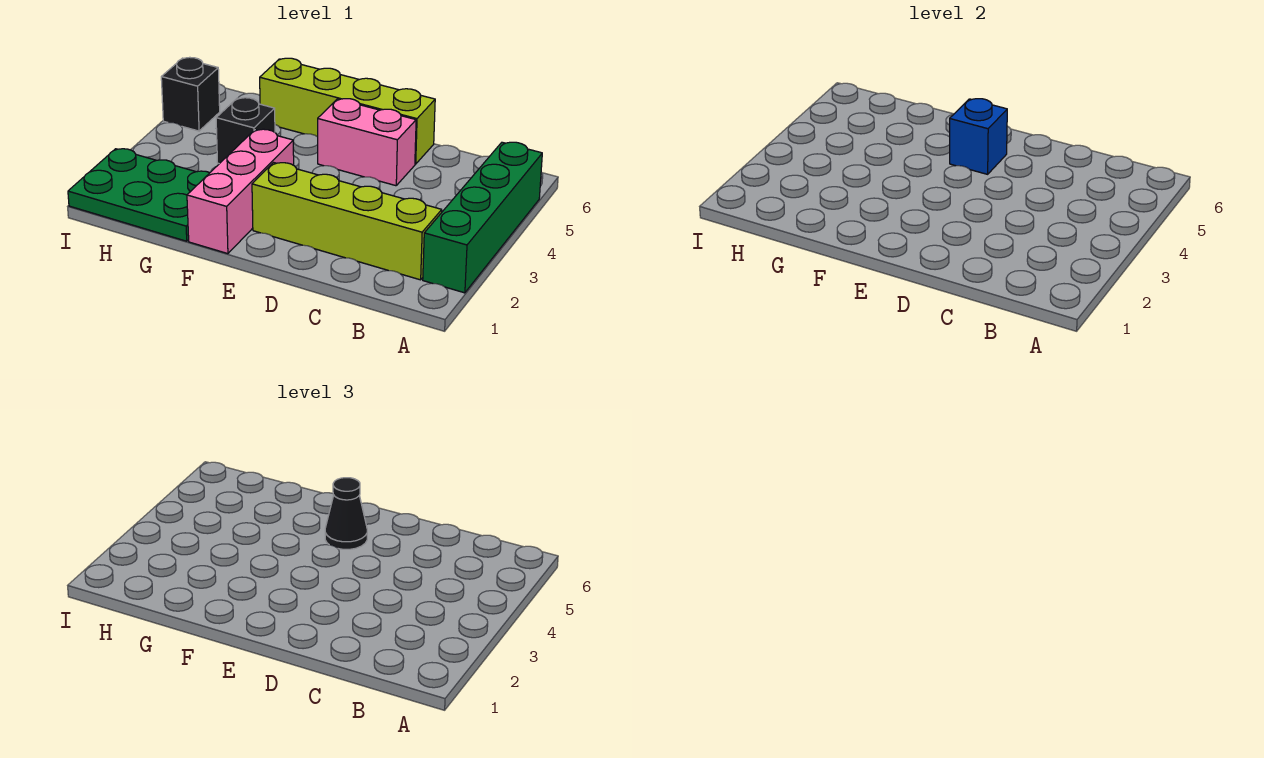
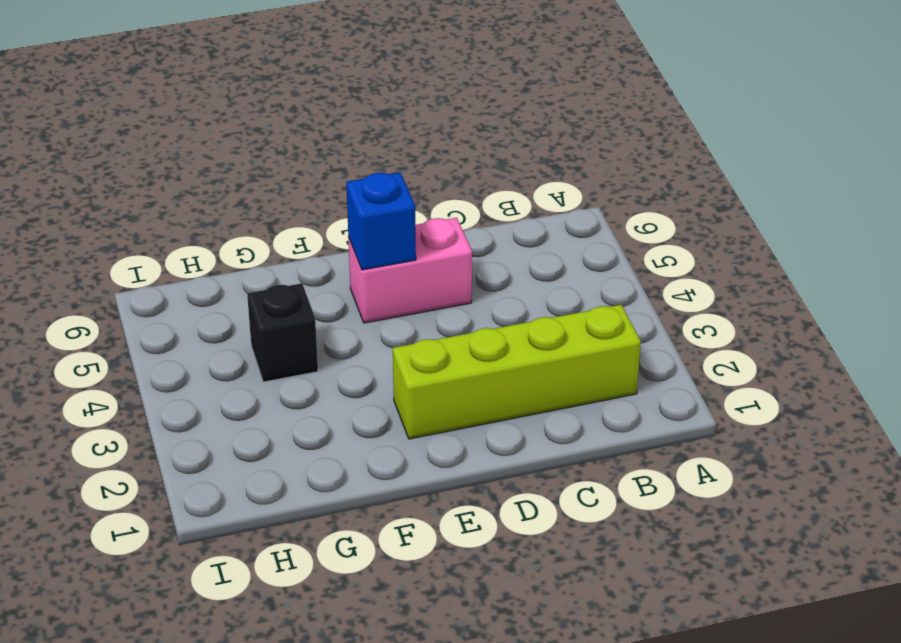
none -> green brick A2:A5 level 1
none -> lime brick D6:G6 level 1

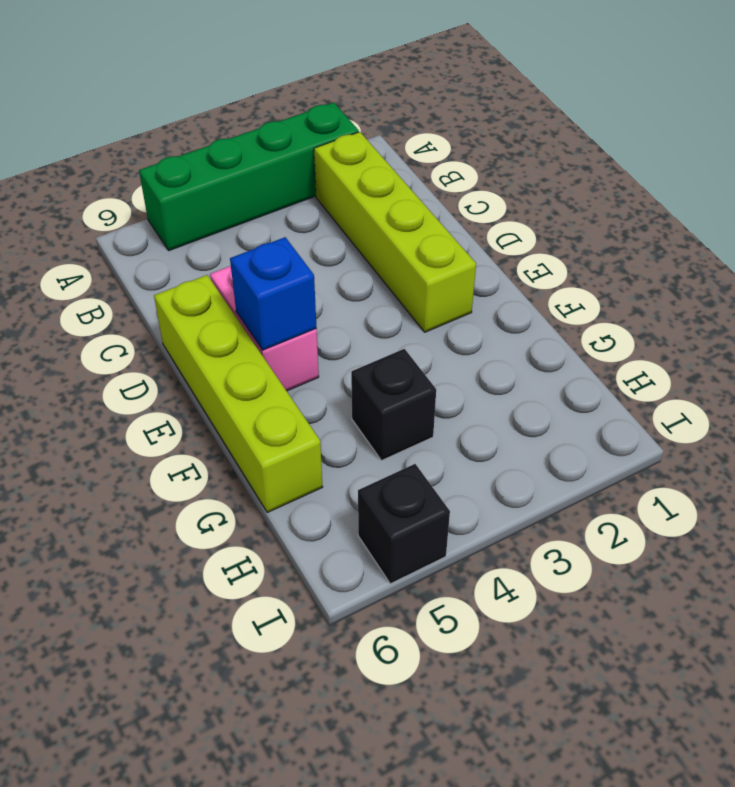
none -> pink brick F1:F3 level 1
none -> green plate G1:I2 level 1

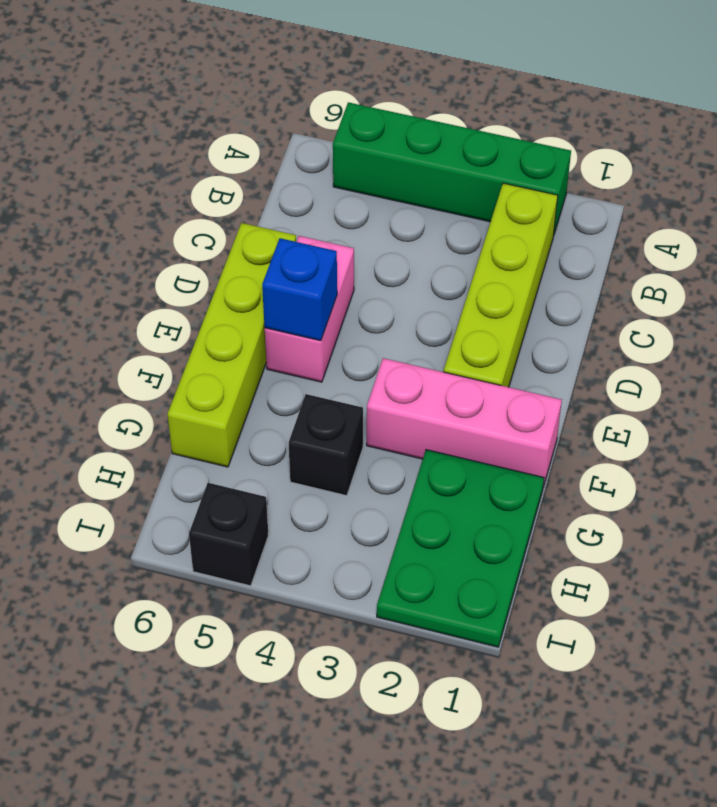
none -> black cone E5 level 3

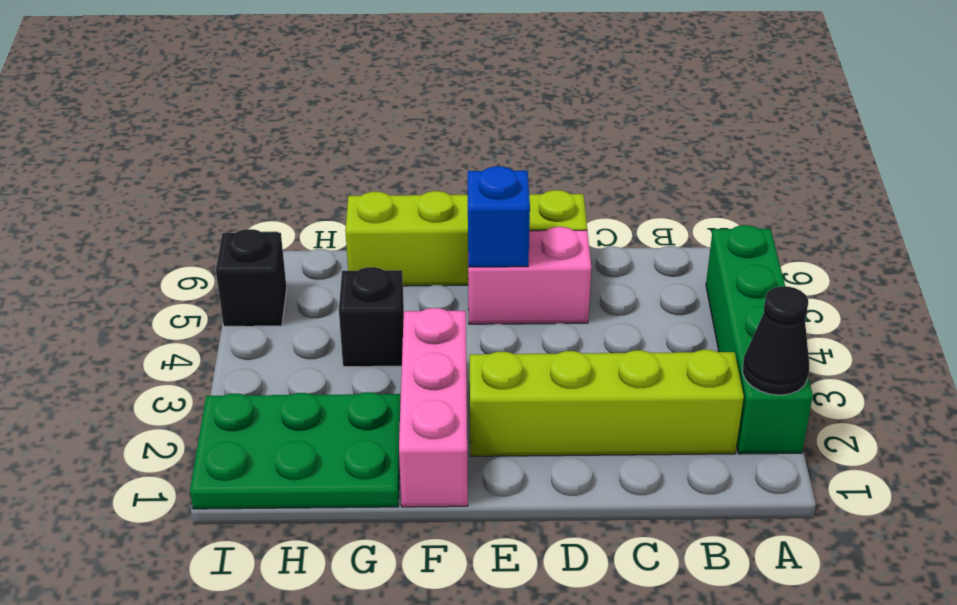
black cone A2 level 2 -> black cone E5 level 3

